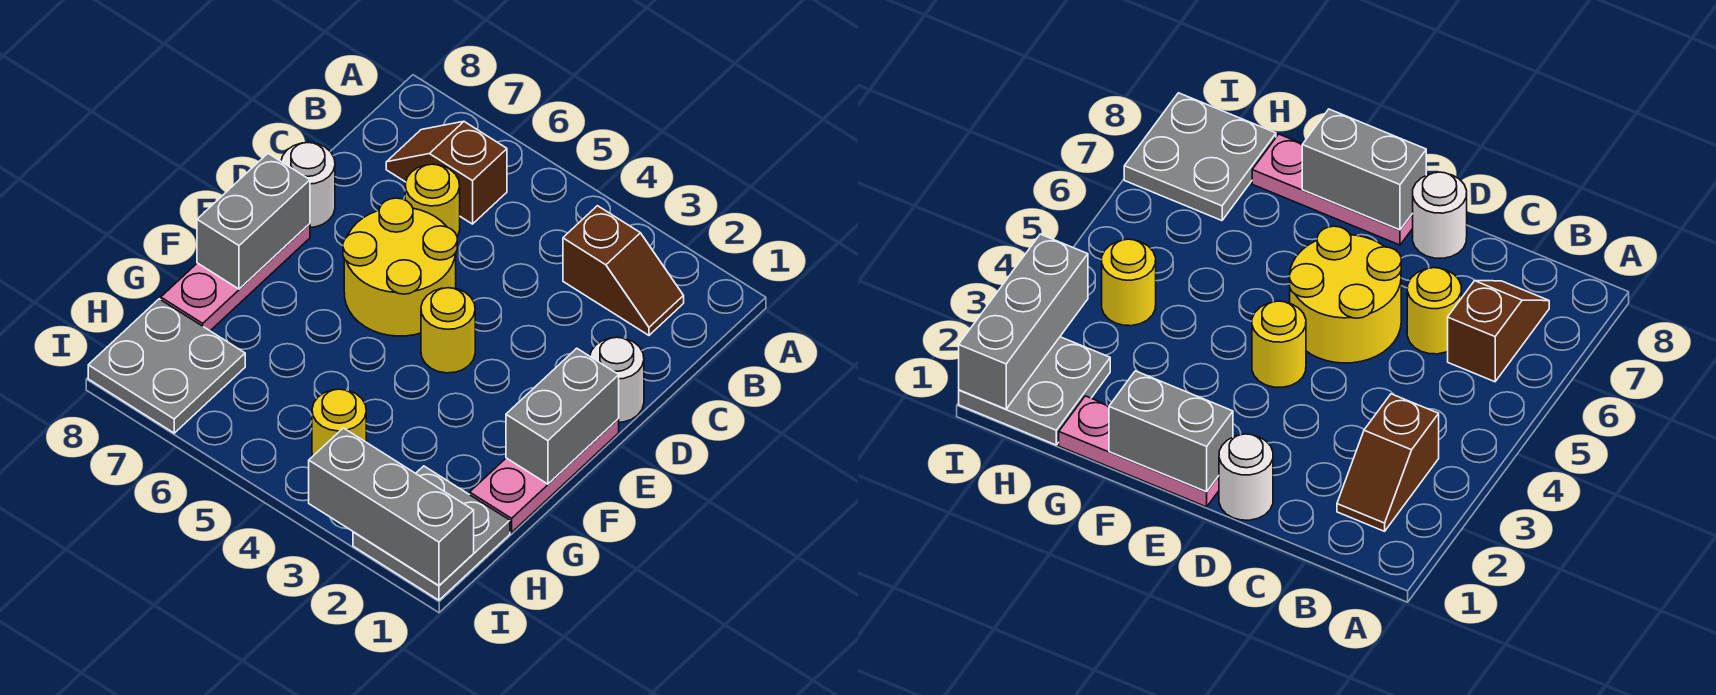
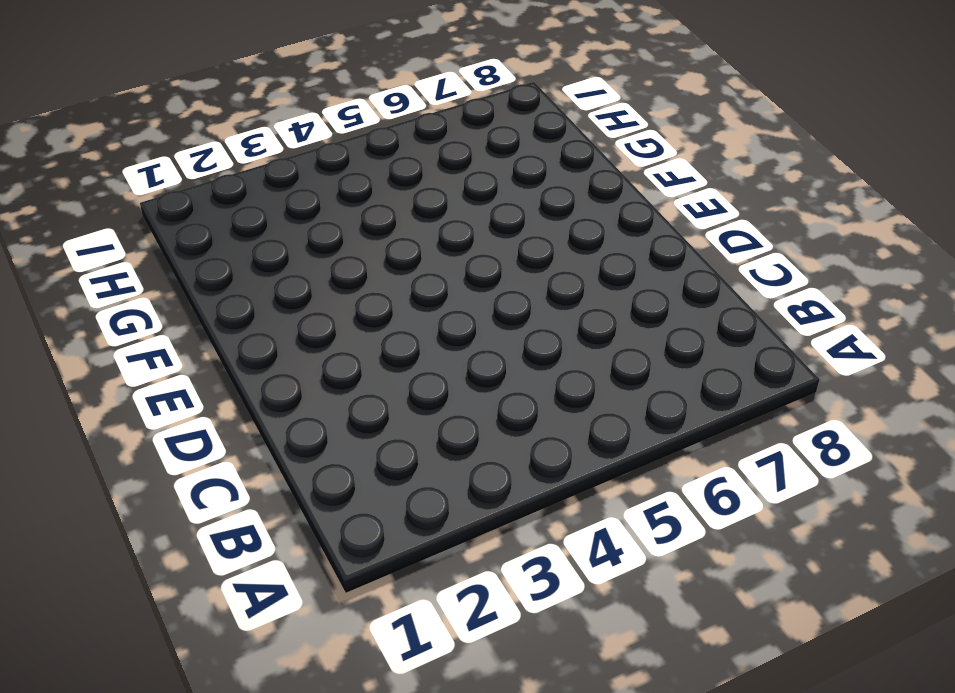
none -> brown slope B2:B3 level 1 top 3
none -> brown slope B6:B7 level 1 top 6
none -> yellow round brick C6 level 1

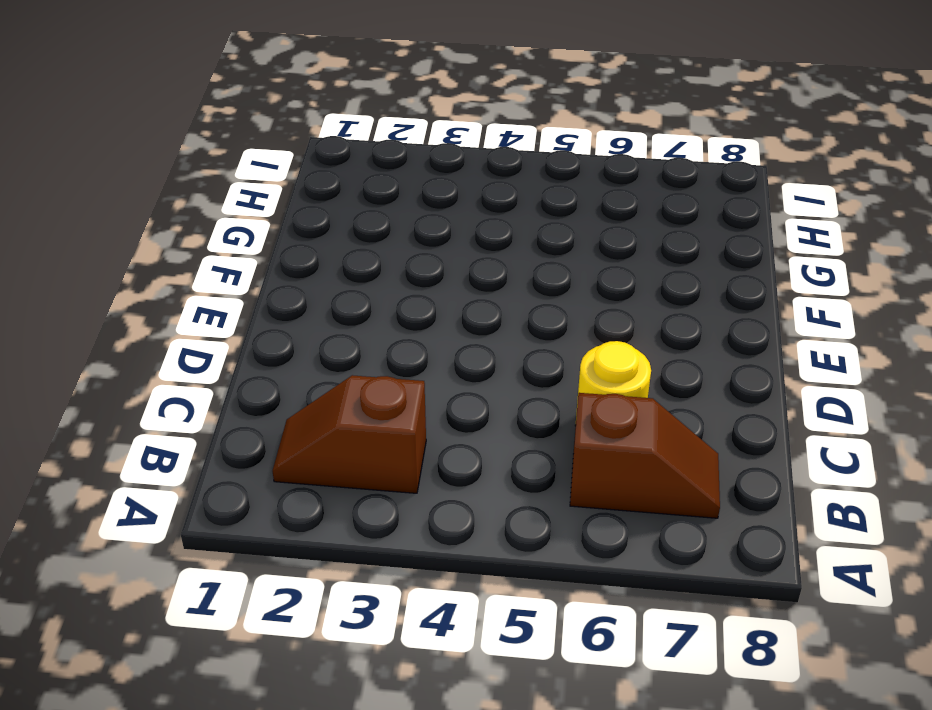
none -> white round brick D1 level 1
none -> yellow round brick D5:E6 level 1
none -> white round brick D8 level 1

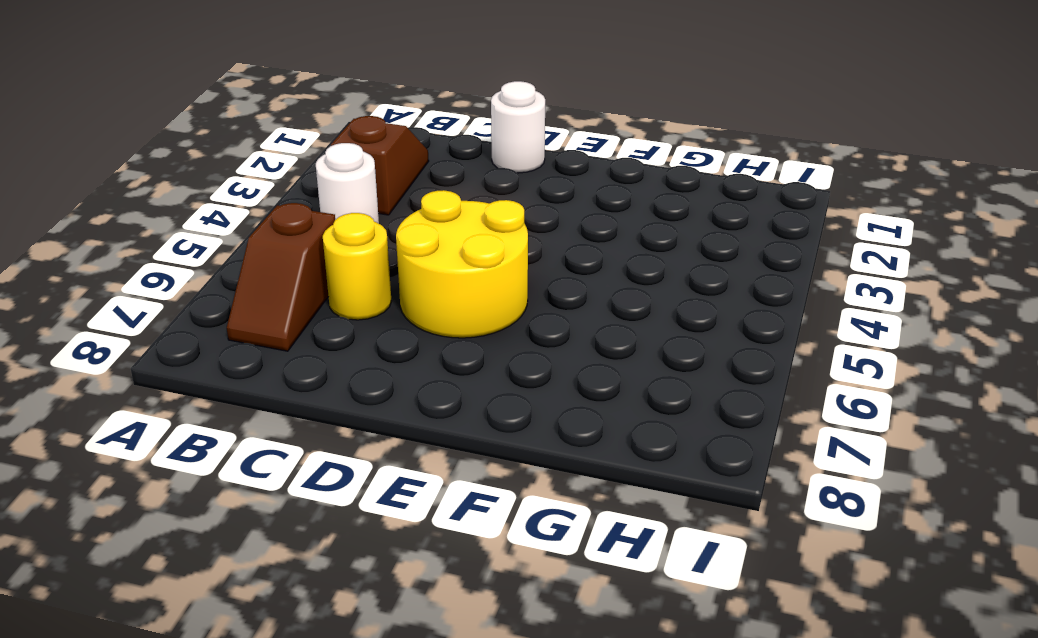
white round brick B4 level 1 -> white round brick D8 level 1
none -> pink plate E1:G1 level 1
none -> yellow round brick E4 level 1
none -> pink plate E8:G8 level 1

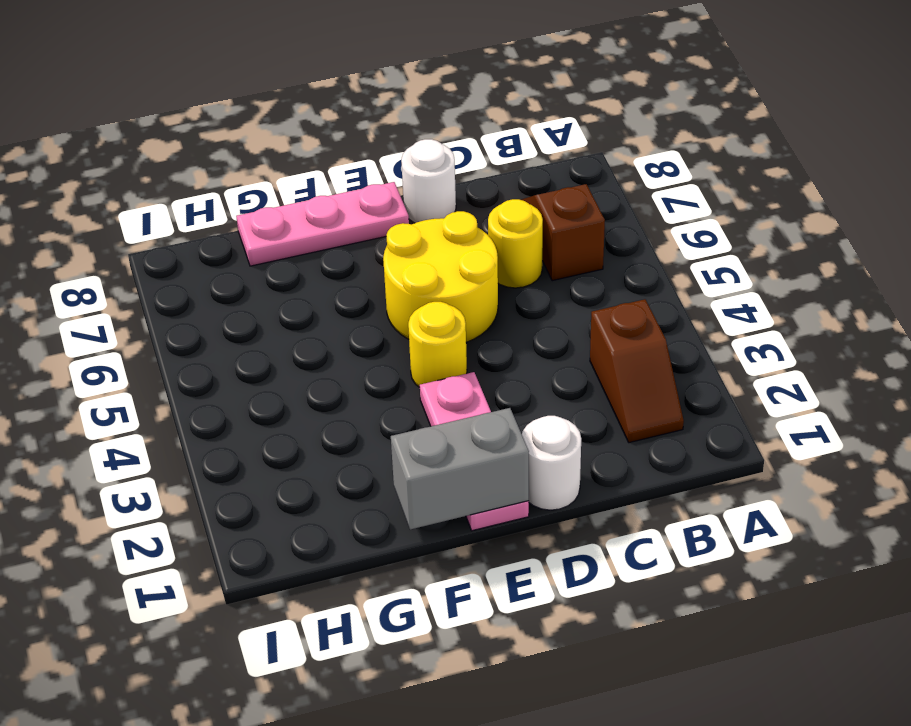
pink plate E1:E3 level 1 -> pink plate E1:G1 level 1
none -> grey plate H1:I2 level 1
none -> yellow round brick H4 level 1
none -> grey plate H7:I8 level 1

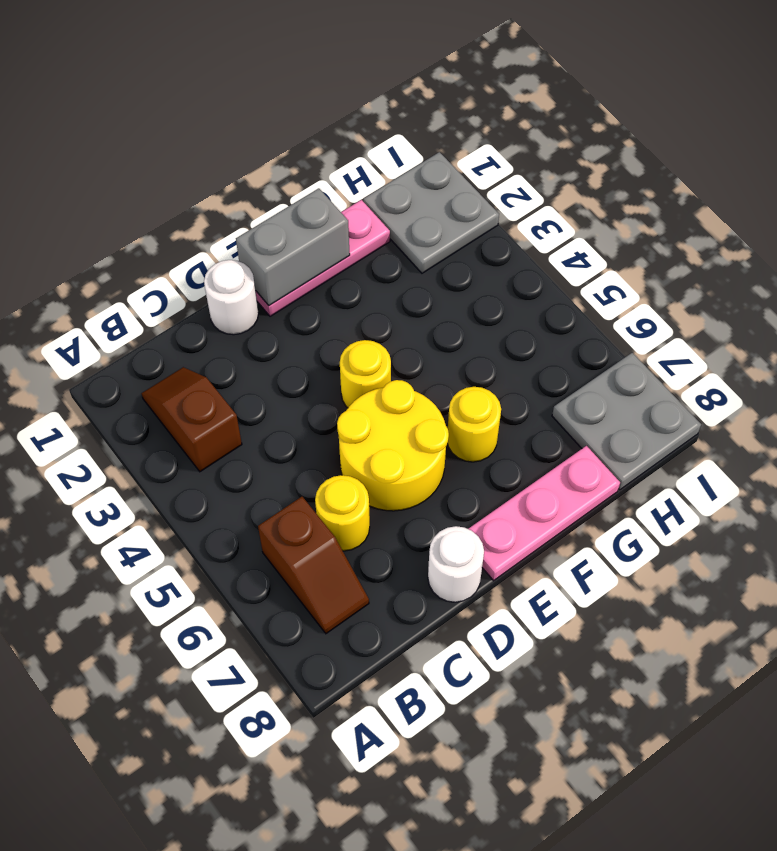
yellow round brick F6 level 1 -> yellow round brick H4 level 1
none -> grey brick E8:F8 level 2
none -> grey brick I1:I3 level 2

